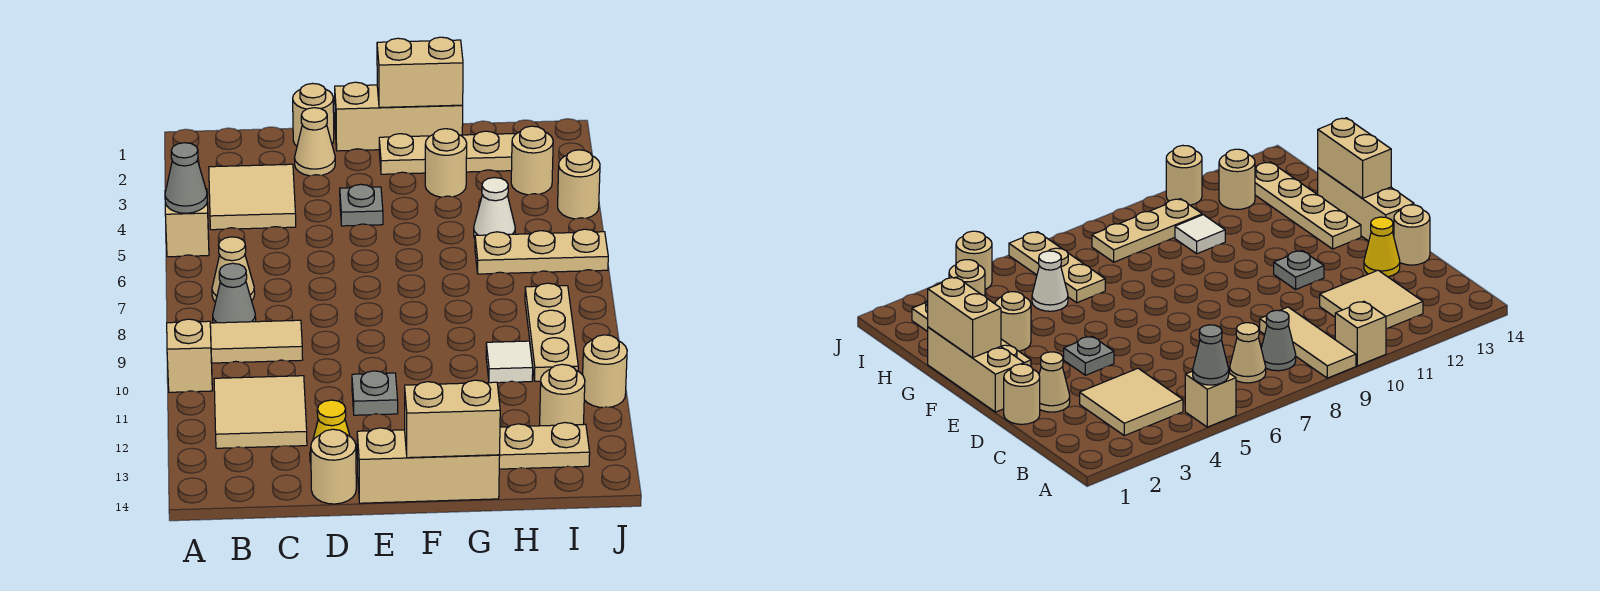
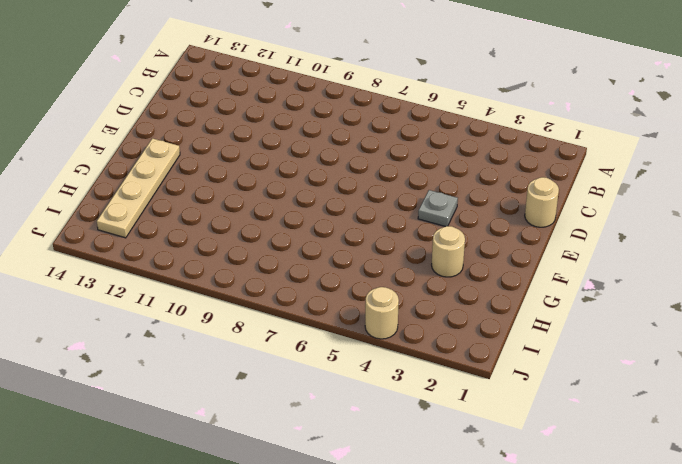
none -> tan brick A5 level 1
none -> tan tile A9:C9 level 1
none -> tan brick A10 level 1

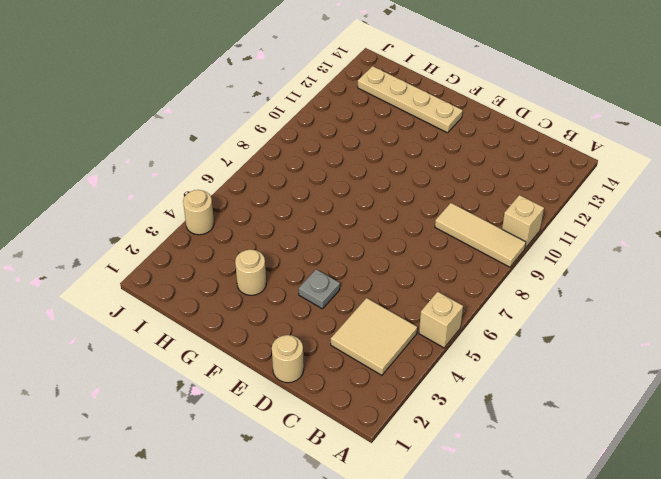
none -> tan cone B7 level 1
none -> grey cone B8 level 1
none -> tan tile B11:C12 level 1

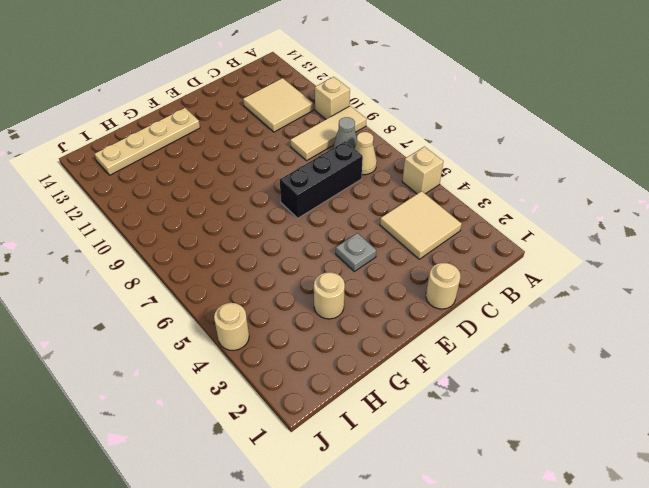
black brick C7:E7 level 1 -> none
none -> tan cone D2 level 1
none -> yellow cone D13 level 1
none -> tan round brick D14 level 1

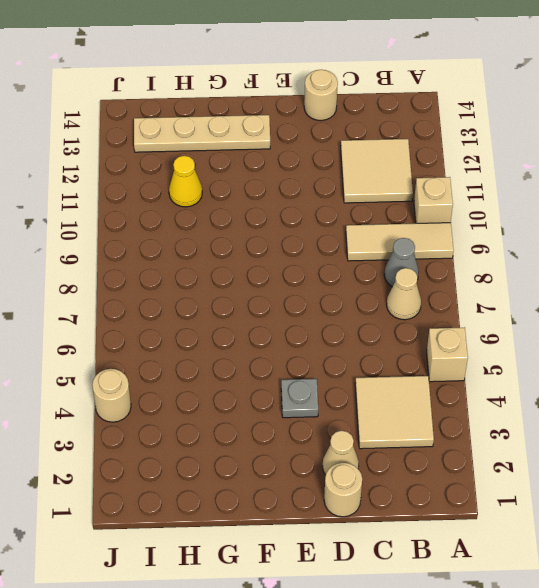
yellow cone H11 level 1 -> yellow cone D13 level 1
none -> tan brick E1:G1 level 1
none -> grey plate E11 level 1
none -> tan brick E14:G14 level 1

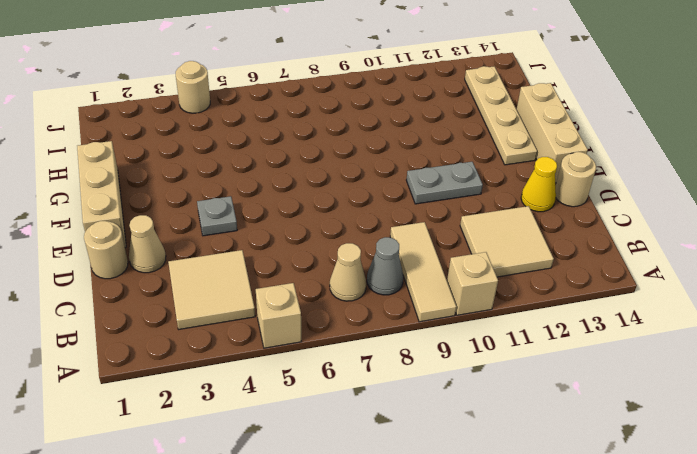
grey plate E10:E11 level 1 -> grey plate E11 level 1
none -> tan plate F2:I2 level 1
none -> tan round brick G3 level 1
none -> white cone H5 level 1

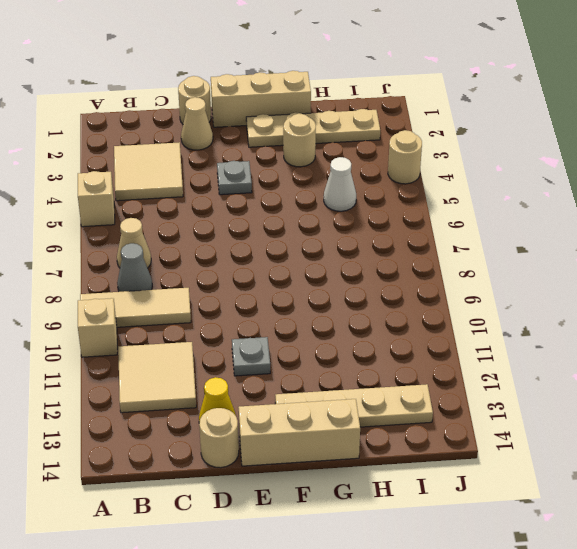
none -> tan plate H6:J6 level 1
none -> white tile H10 level 1
none -> tan round brick I3 level 1

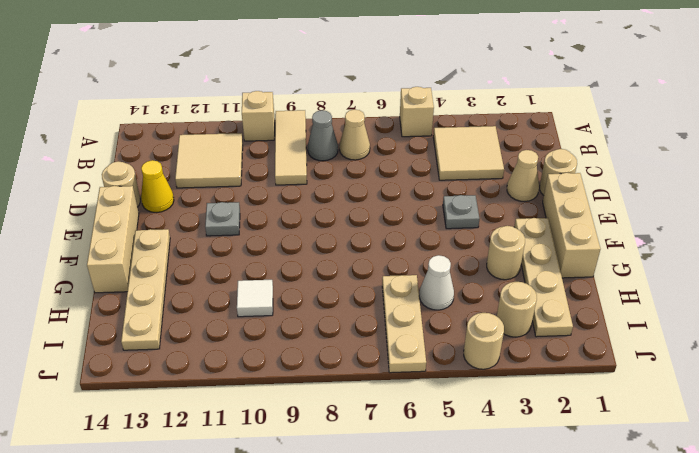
none -> tan plate I8:I10 level 1
none -> tan round brick I12 level 1
none -> tan round brick J11 level 1

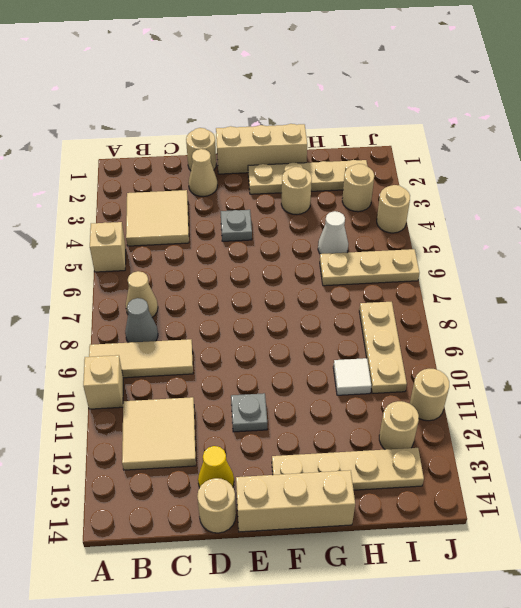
none -> grey cone A5 level 2
none -> tan brick F1:G1 level 2
none -> tan brick F14:G14 level 2

